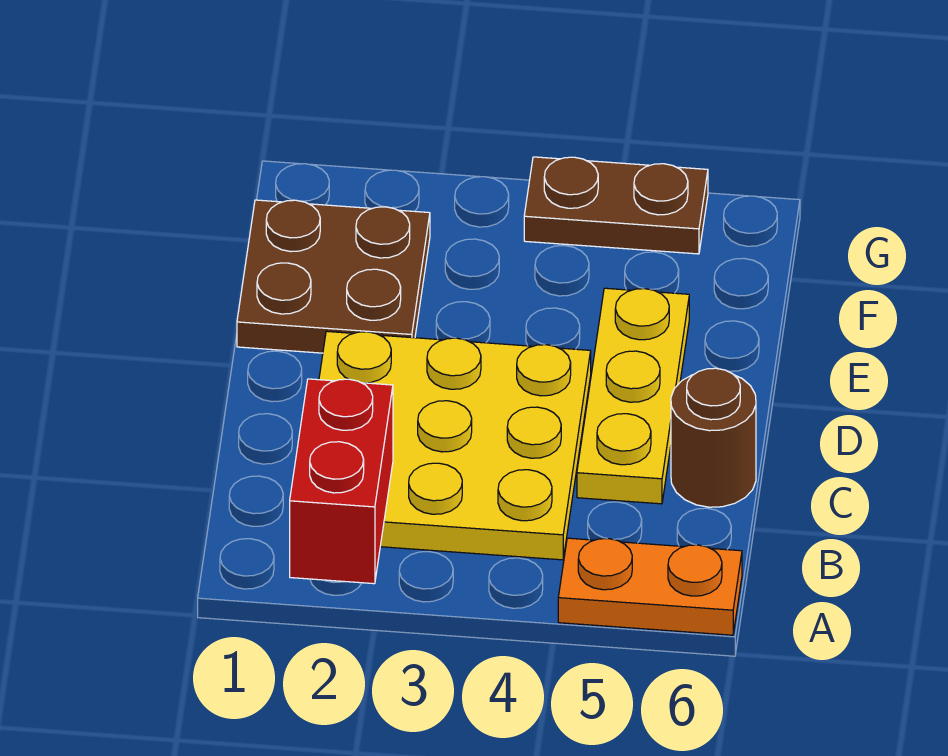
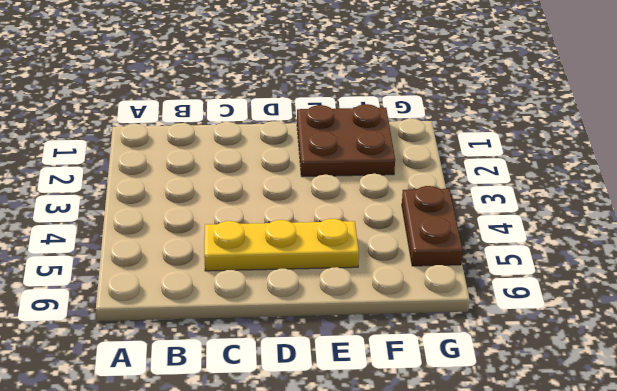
none -> orange plate A5:A6 level 1
none -> yellow plate B2:D4 level 1

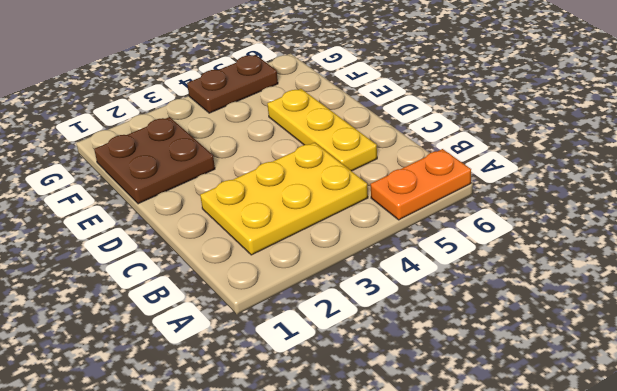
yellow plate B2:C4 level 1 -> yellow plate B2:D4 level 1
none -> brown round brick C6 level 1
none -> red brick A2:B2 level 2

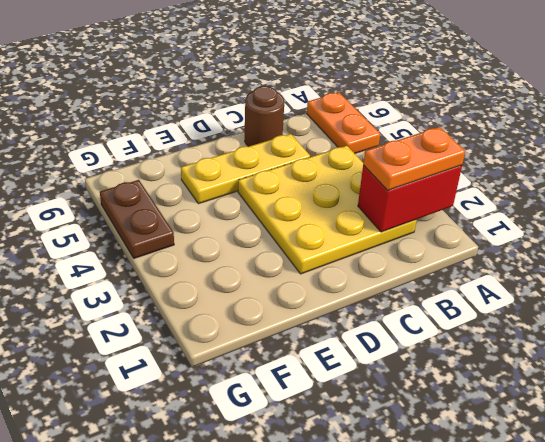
orange plate A2:B2 level 3 -> none
none -> brown plate E1:F2 level 1

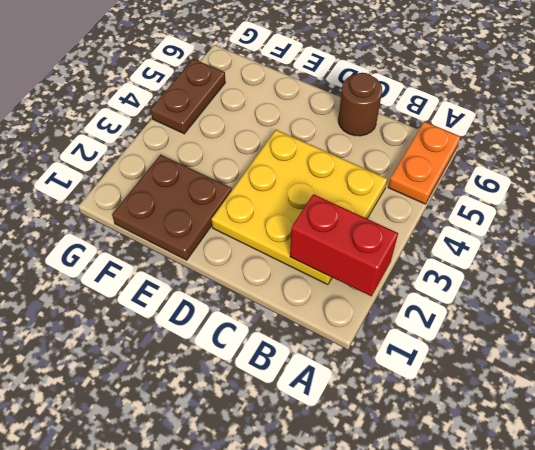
none -> yellow plate C5:E5 level 1

